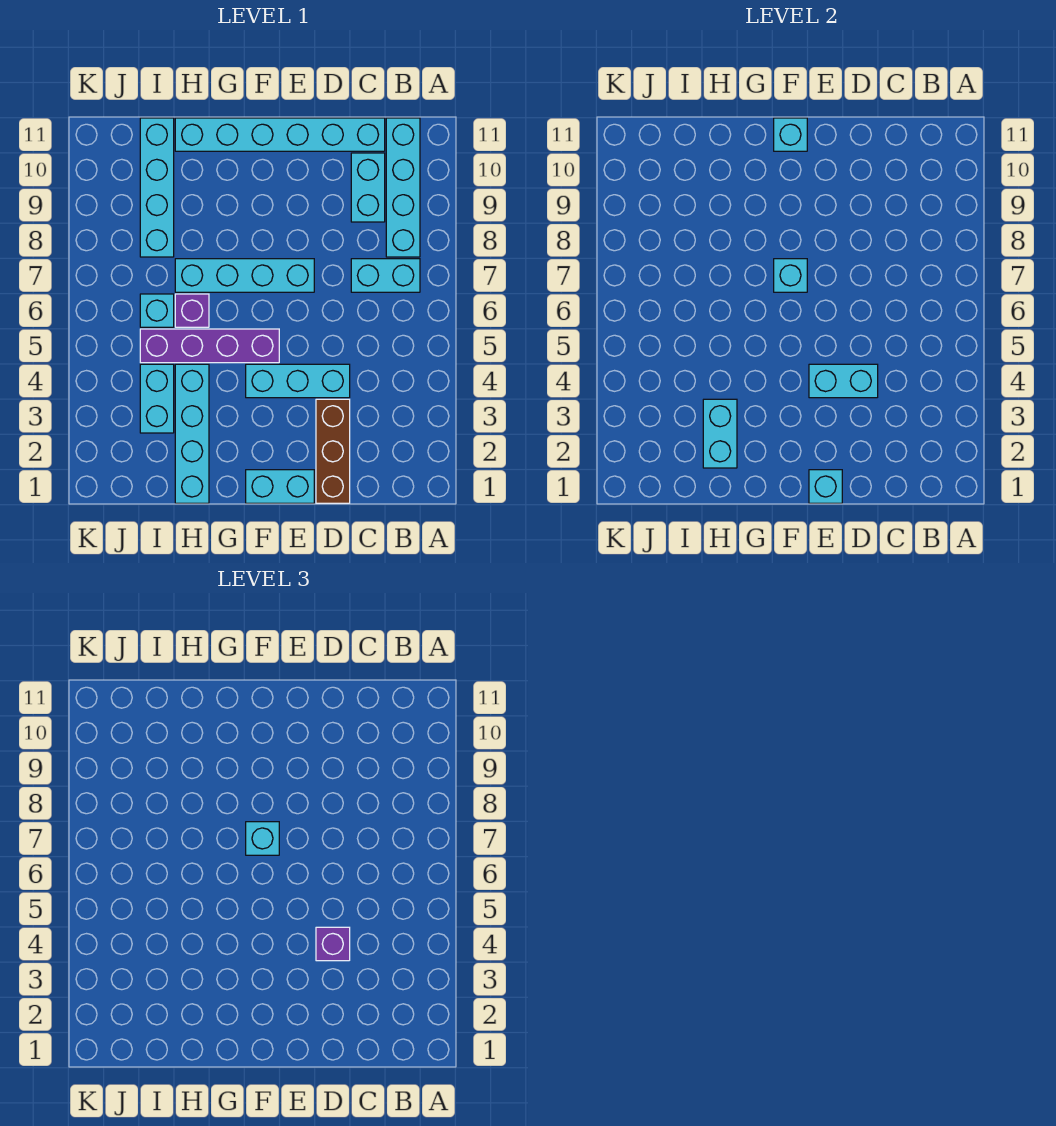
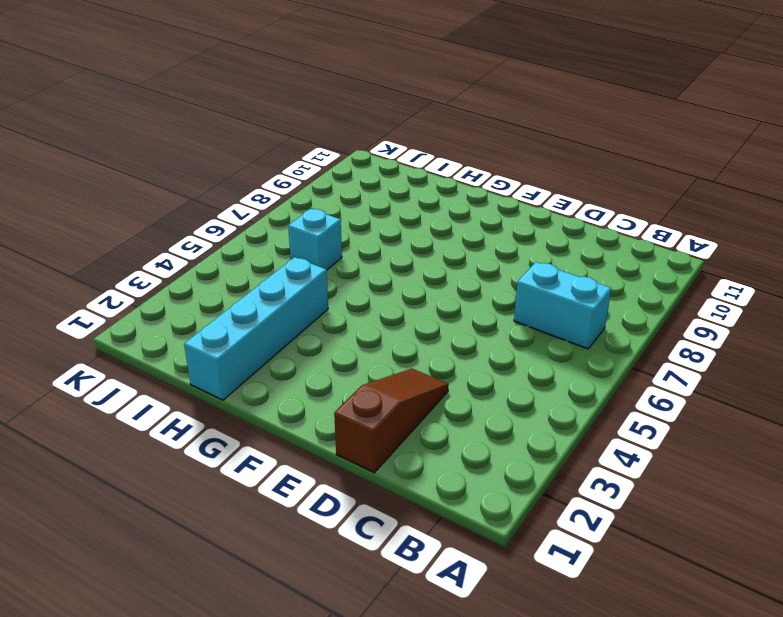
brown slope D1:D3 level 1 top 1 -> brown brick D1:D3 level 1
none -> cyan brick B8:B11 level 1
none -> cyan brick C9:C10 level 1
none -> cyan brick C11:H11 level 1

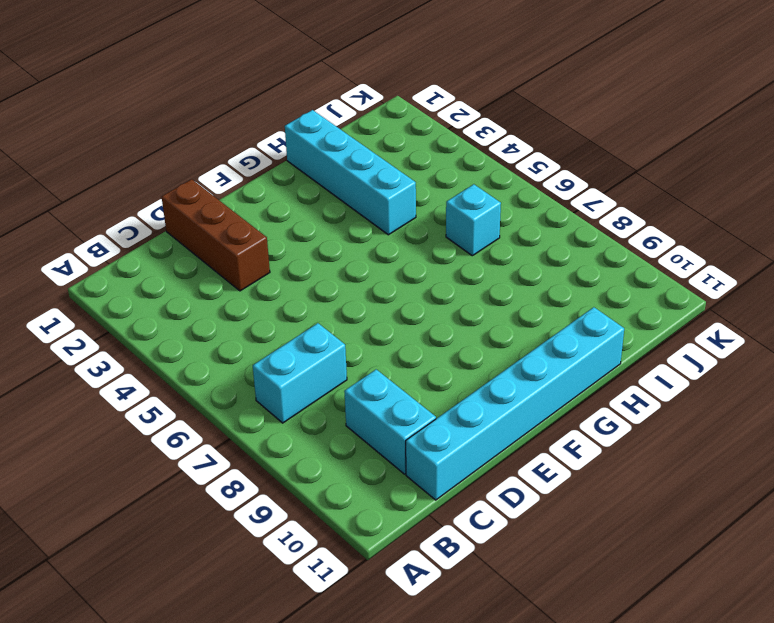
none -> cyan brick B8:B11 level 1
none -> cyan brick D4:F4 level 1
none -> cyan brick E1:F1 level 1

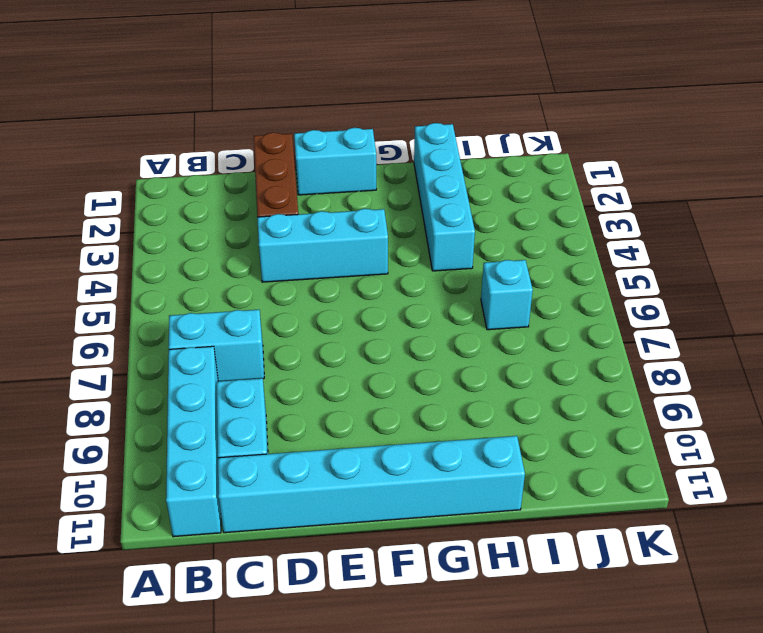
none -> cyan brick E7:H7 level 1
none -> purple brick F5:I5 level 1
none -> purple brick H6 level 1

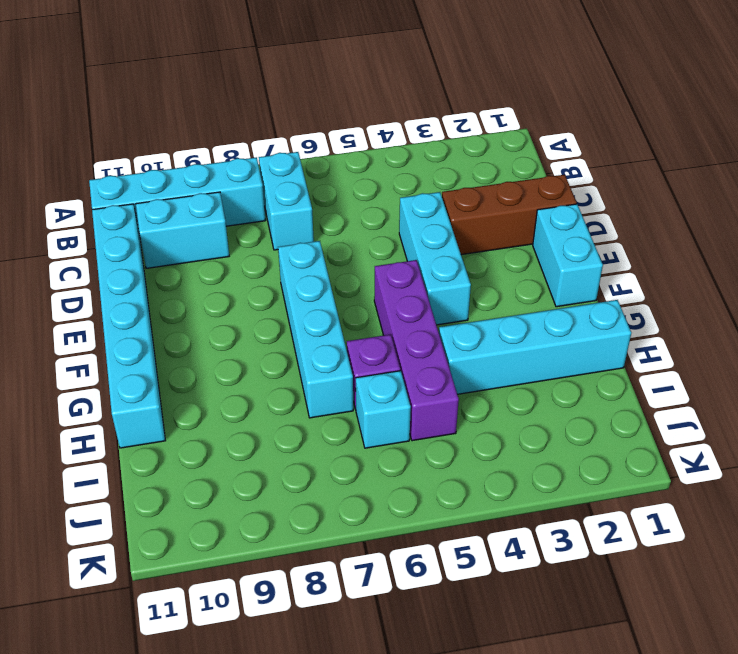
none -> cyan brick I3:I4 level 1
none -> cyan brick I8:I11 level 1
none -> cyan brick D4:E4 level 2

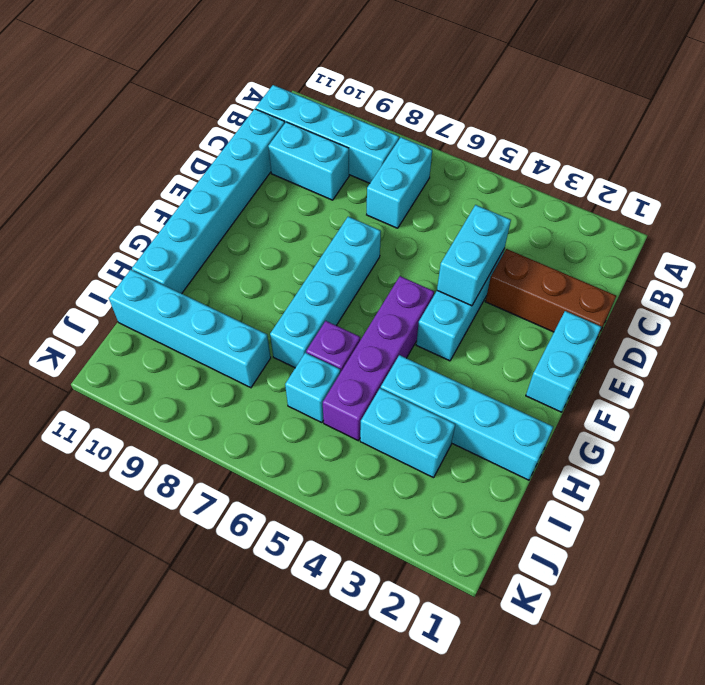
none -> cyan brick E1 level 2
none -> cyan brick F7 level 2
none -> cyan brick F11 level 2

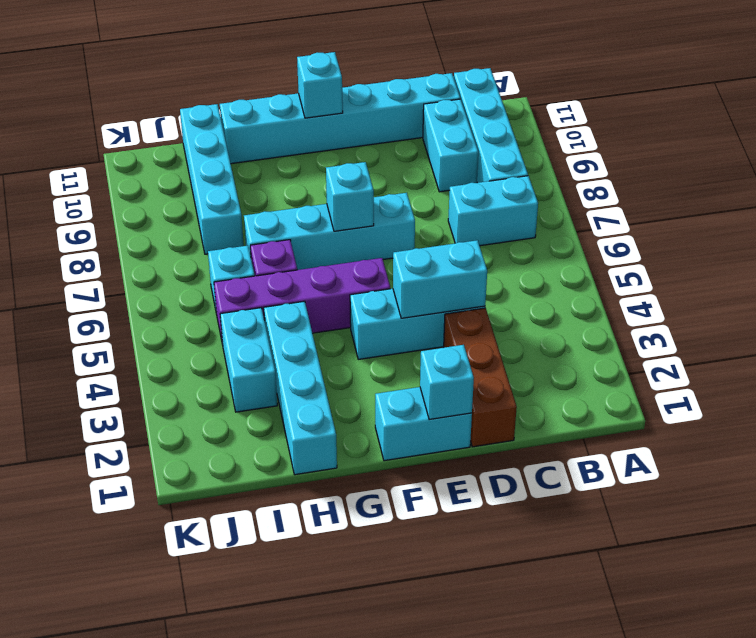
none -> cyan brick H2:H3 level 2
none -> purple brick D4 level 3
none -> cyan brick F7 level 3

